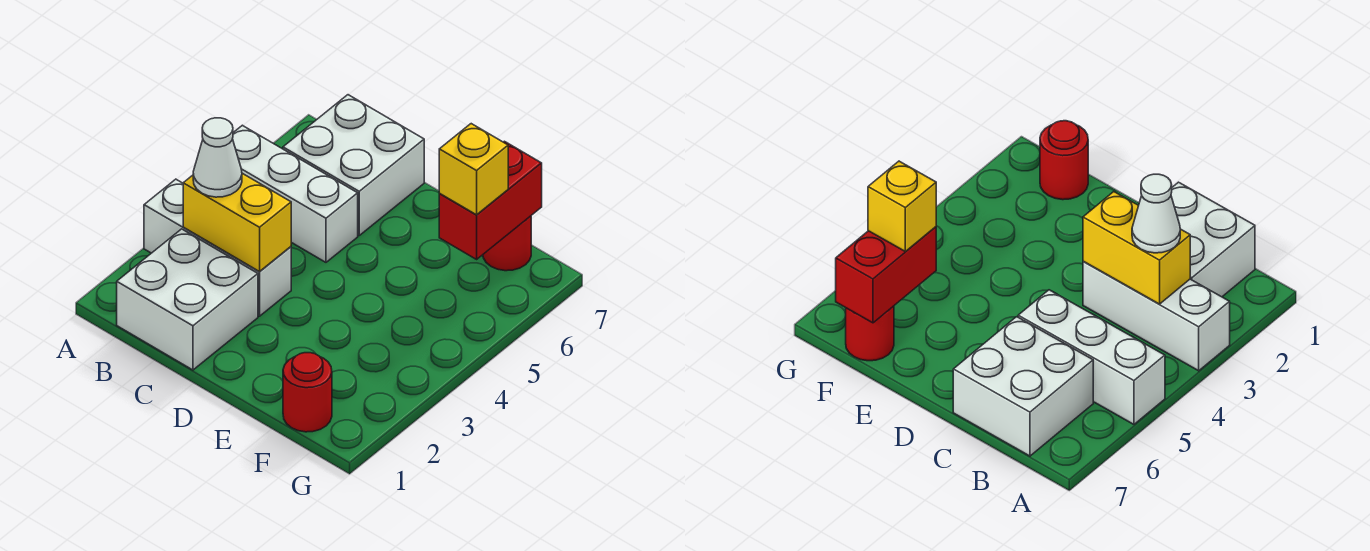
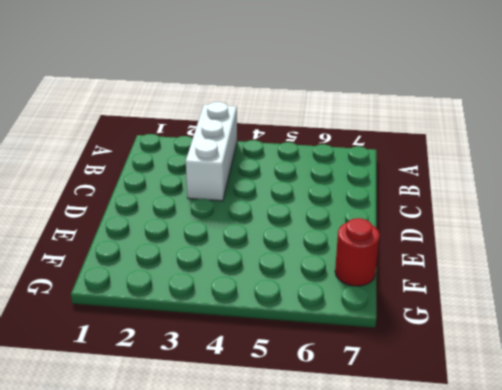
none -> white brick A5:C5 level 1
none -> white brick B1:C2 level 1

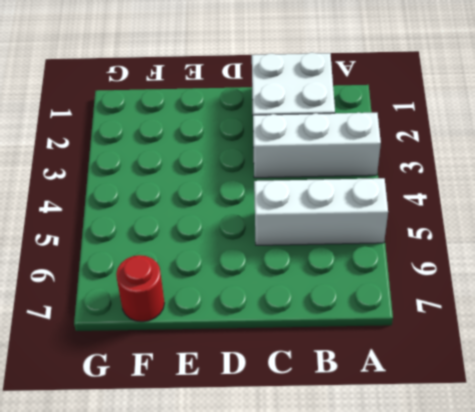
none -> white brick B6:C7 level 1
none -> red round brick F1 level 1

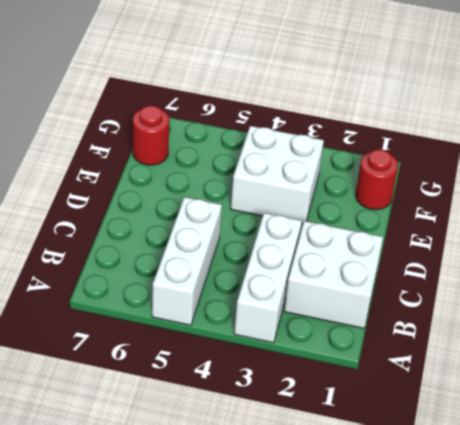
white brick E3:F4 level 1 -> white brick B6:C7 level 1
none -> yellow brick B3:C3 level 2
none -> red brick F6:F7 level 2

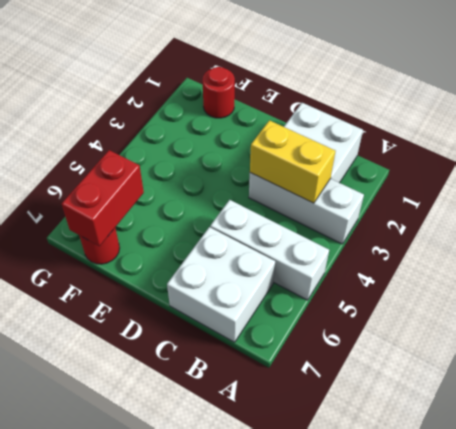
none -> white cone B3 level 3
none -> yellow brick F6 level 3

